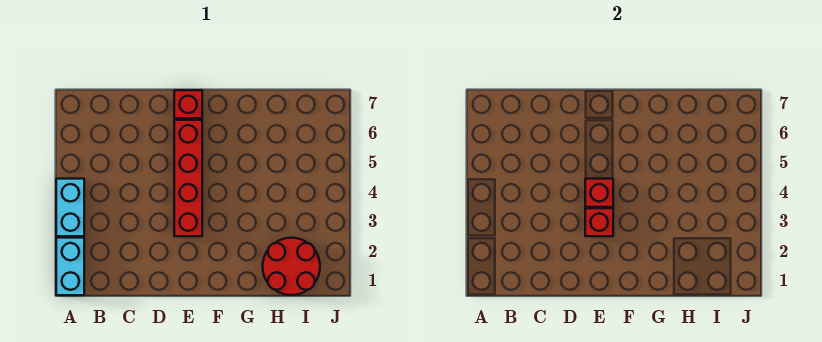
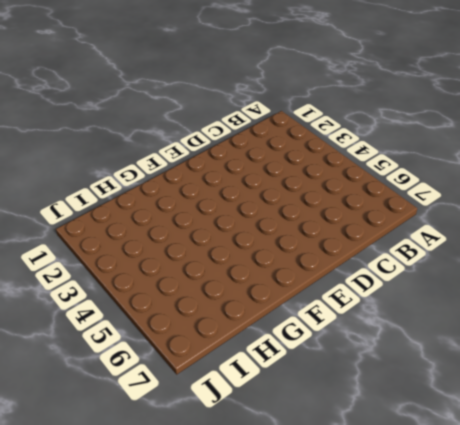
none -> cyan brick A1:A2 level 1
none -> cyan brick A3:A4 level 1

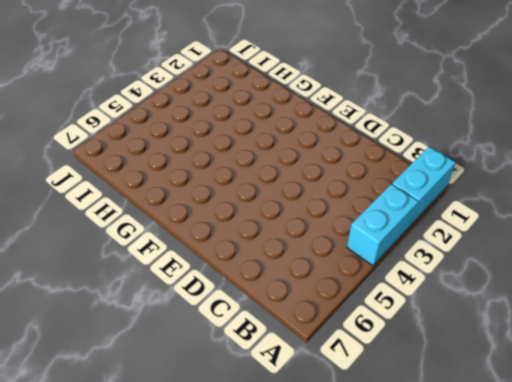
none -> red brick E3:E6 level 1
none -> red brick E7 level 1

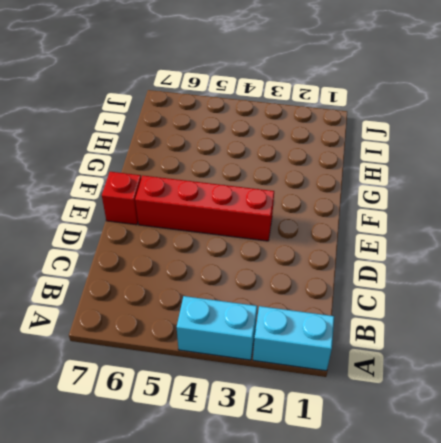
none -> red round brick H1:I2 level 1
none -> red brick E3 level 2

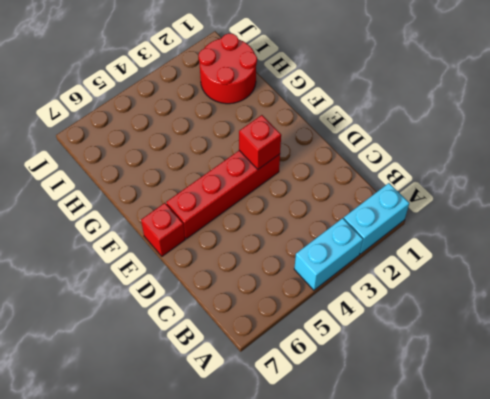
none -> red brick E4 level 2

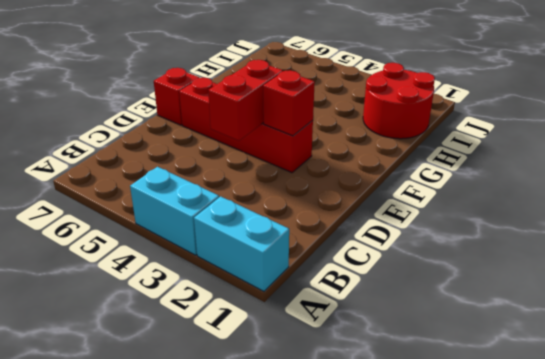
red brick D4:E4 level 2 -> red brick E4 level 2

